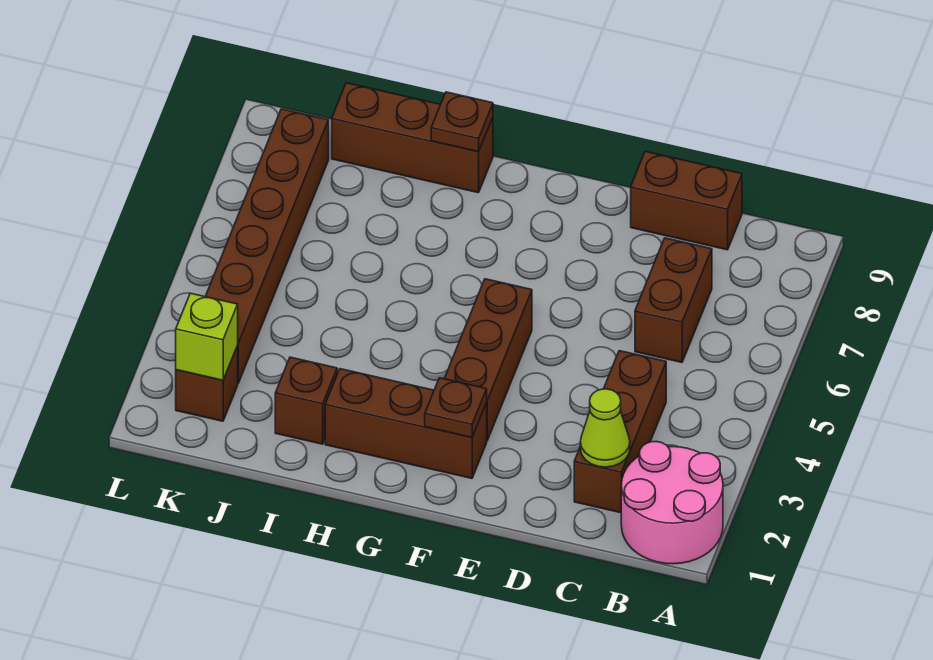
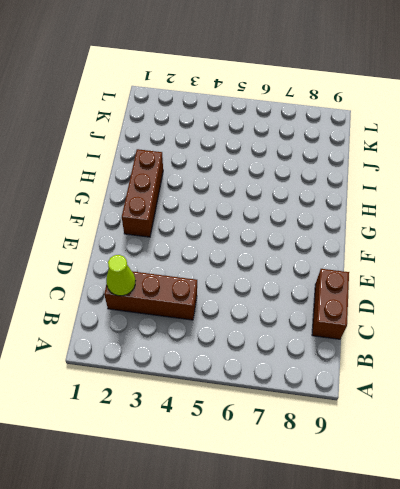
none -> pink round brick A1:B2 level 1
none -> brown brick C6:C7 level 1
none -> brown brick F3:F5 level 1

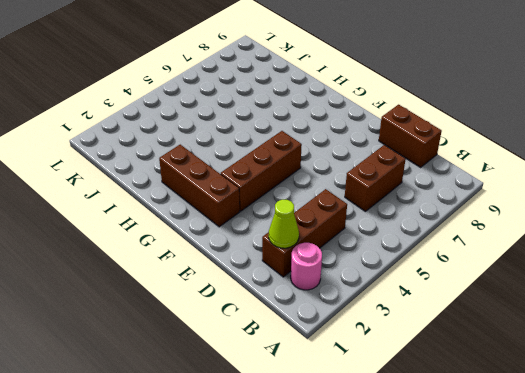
pink round brick B2 level 1 -> pink round brick A1:B2 level 1
none -> brown brick H9:J9 level 1
none -> brown brick I2 level 1
none -> brown brick K2 level 1

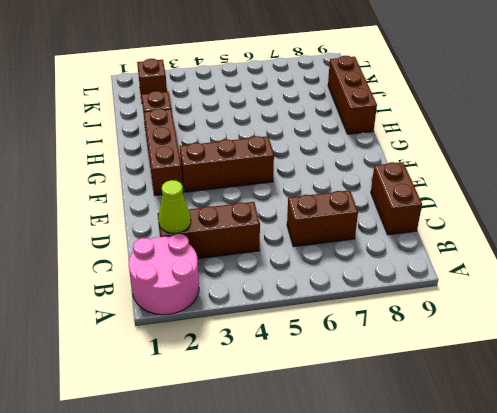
none -> brown brick K3:K8 level 1
none -> brown plate F2 level 2
none -> brown plate H9 level 2

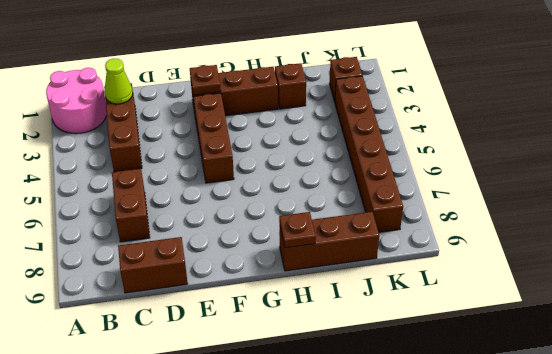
none -> lime brick K2 level 2

